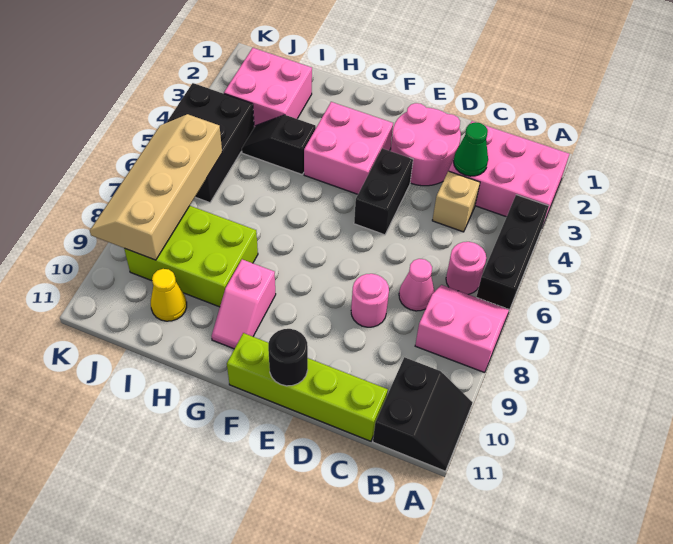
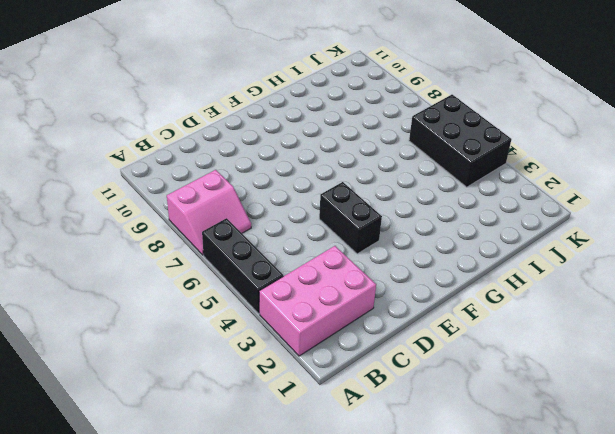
none -> black slope A10:B11 level 1 top B
none -> pink round brick B6 level 1
none -> tan brick C4 level 1

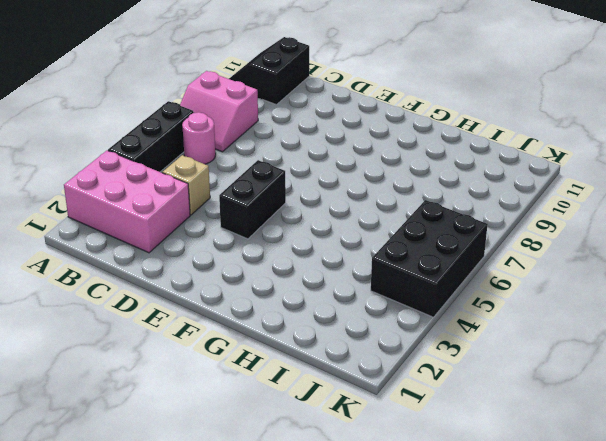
none -> pink cone C7 level 1
none -> lime brick C11:F11 level 1
none -> pink round brick D2:E3 level 1

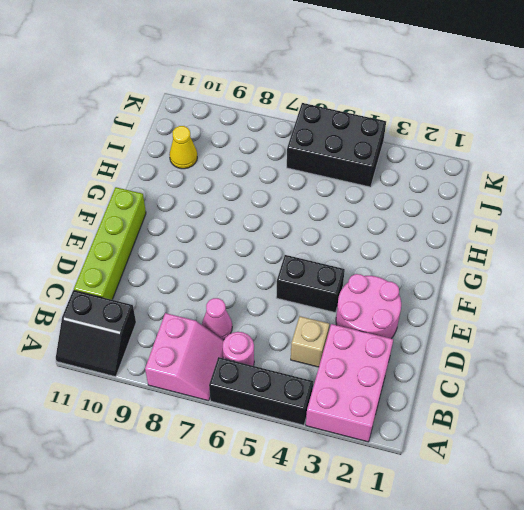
none -> pink round brick D8 level 1
none -> pink brick F3:G4 level 1
none -> pink slope G9:G10 level 1 top 9

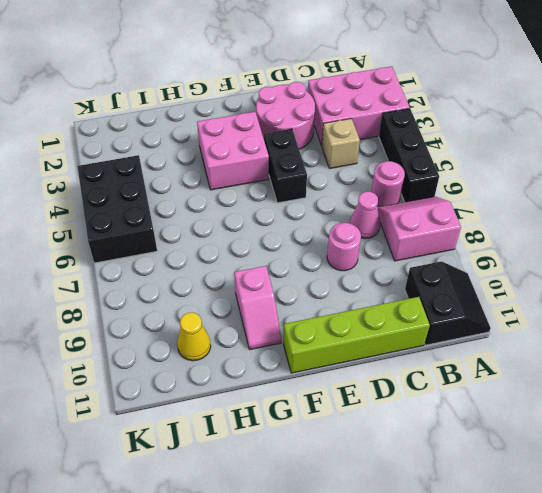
none -> black slope H4:I4 level 1 top H
none -> lime brick H8:J9 level 1
none -> pink brick I2:J3 level 1

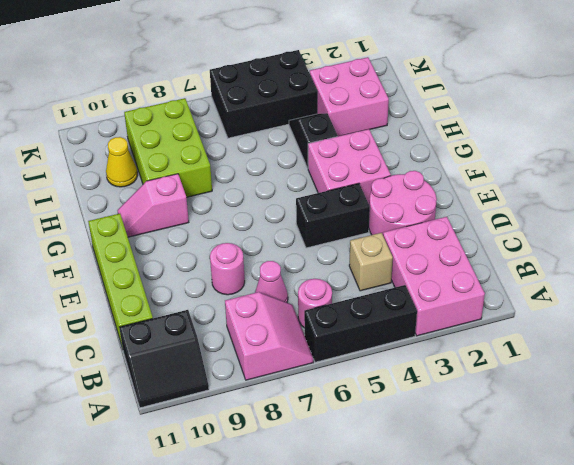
none -> green cone C3 level 2
none -> black round brick E11 level 2
none -> tan slope J6:K9 level 2 top J

